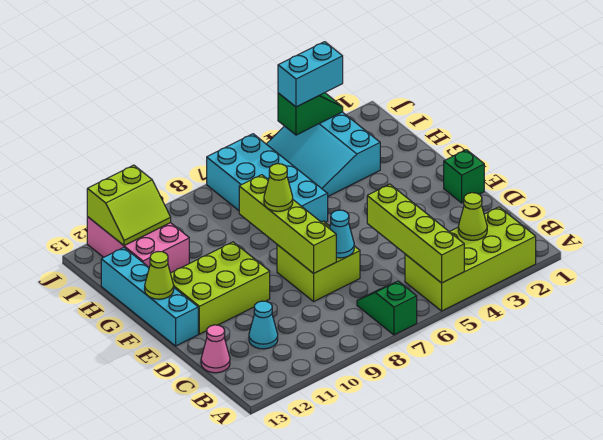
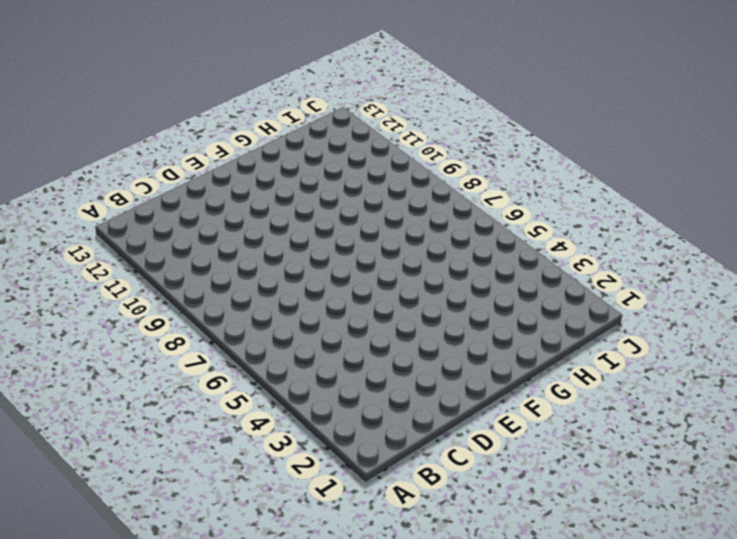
none -> lime brick A2:B5 level 1
none -> green slope A7:B7 level 1 top A
none -> cyan cone C11 level 1

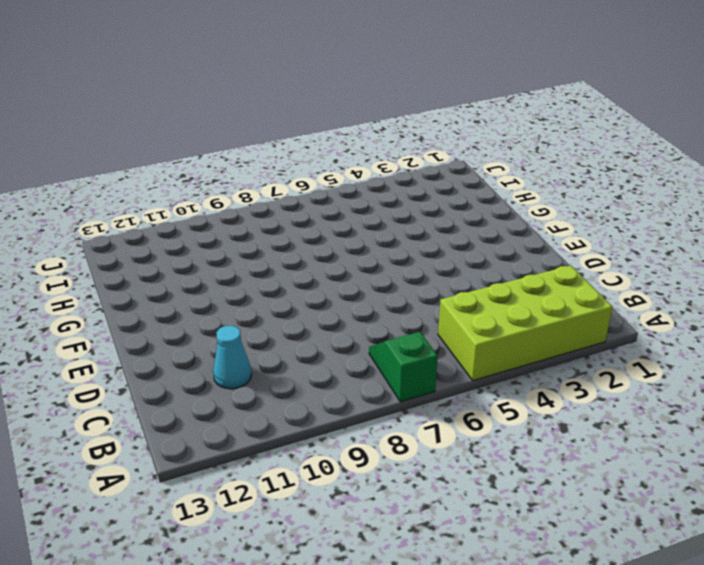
none -> pink cone C13 level 1
none -> lime brick D7:E8 level 1
none -> green brick E1 level 1

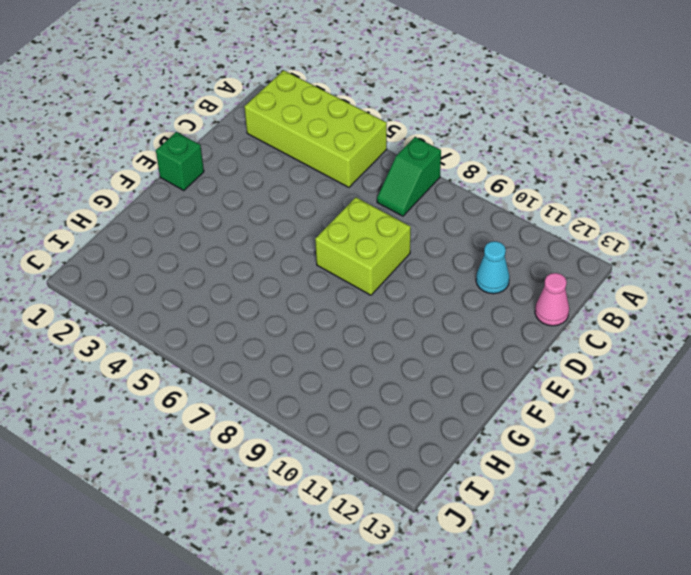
none -> lime brick E10:F12 level 1
none -> cyan brick E13:H13 level 1
none -> cyan brick G6:J7 level 1

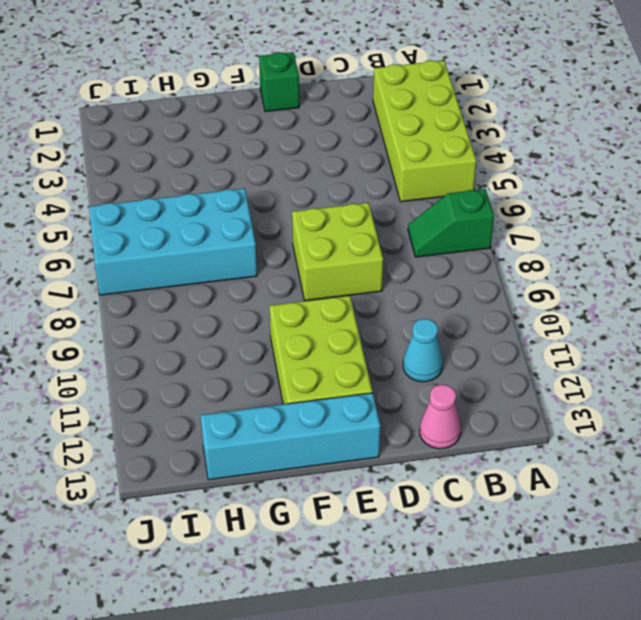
none -> cyan slope H3:J5 level 1 top 3
none -> pink brick H11:J12 level 1
none -> lime brick A5:D5 level 2

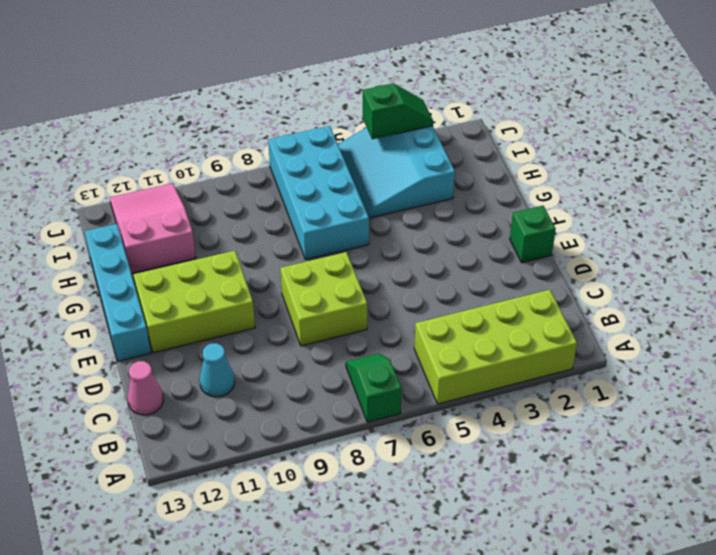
pink slope H11:J12 level 1 top H -> pink brick H11:J12 level 1
none -> lime brick A5:D5 level 2
none -> lime cone B3 level 2
none -> cyan cone D7 level 2

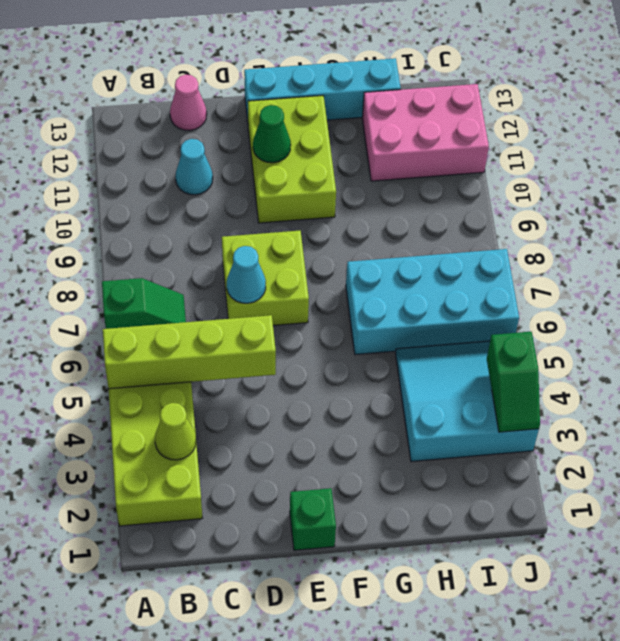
green cone E11 level 2 -> none
none -> lime brick D8:G8 level 2
none -> lime cone F13 level 2
none -> lime slope I11:J12 level 2 top J

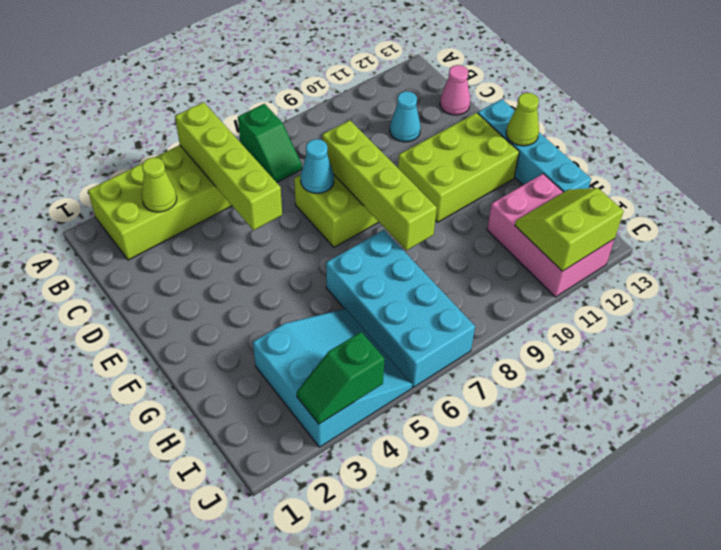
none -> green brick E1 level 1
none -> lime cone F8 level 3
none -> cyan brick J3:J4 level 3

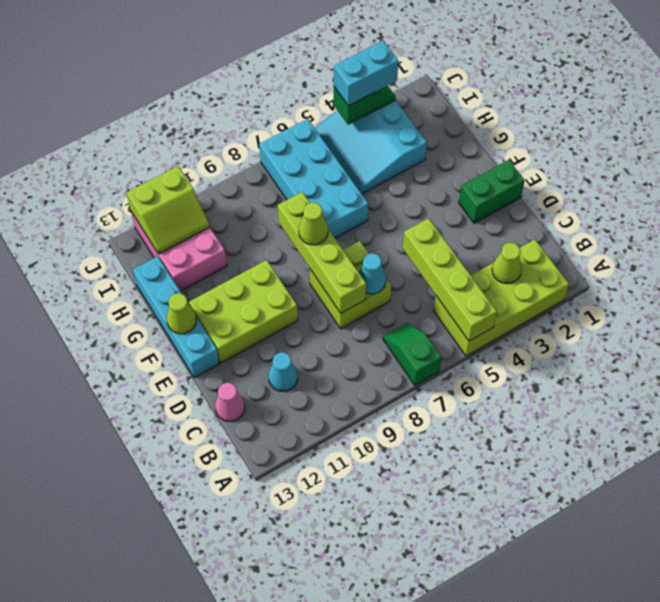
green brick E1:E2 level 1 -> green brick E1 level 1

